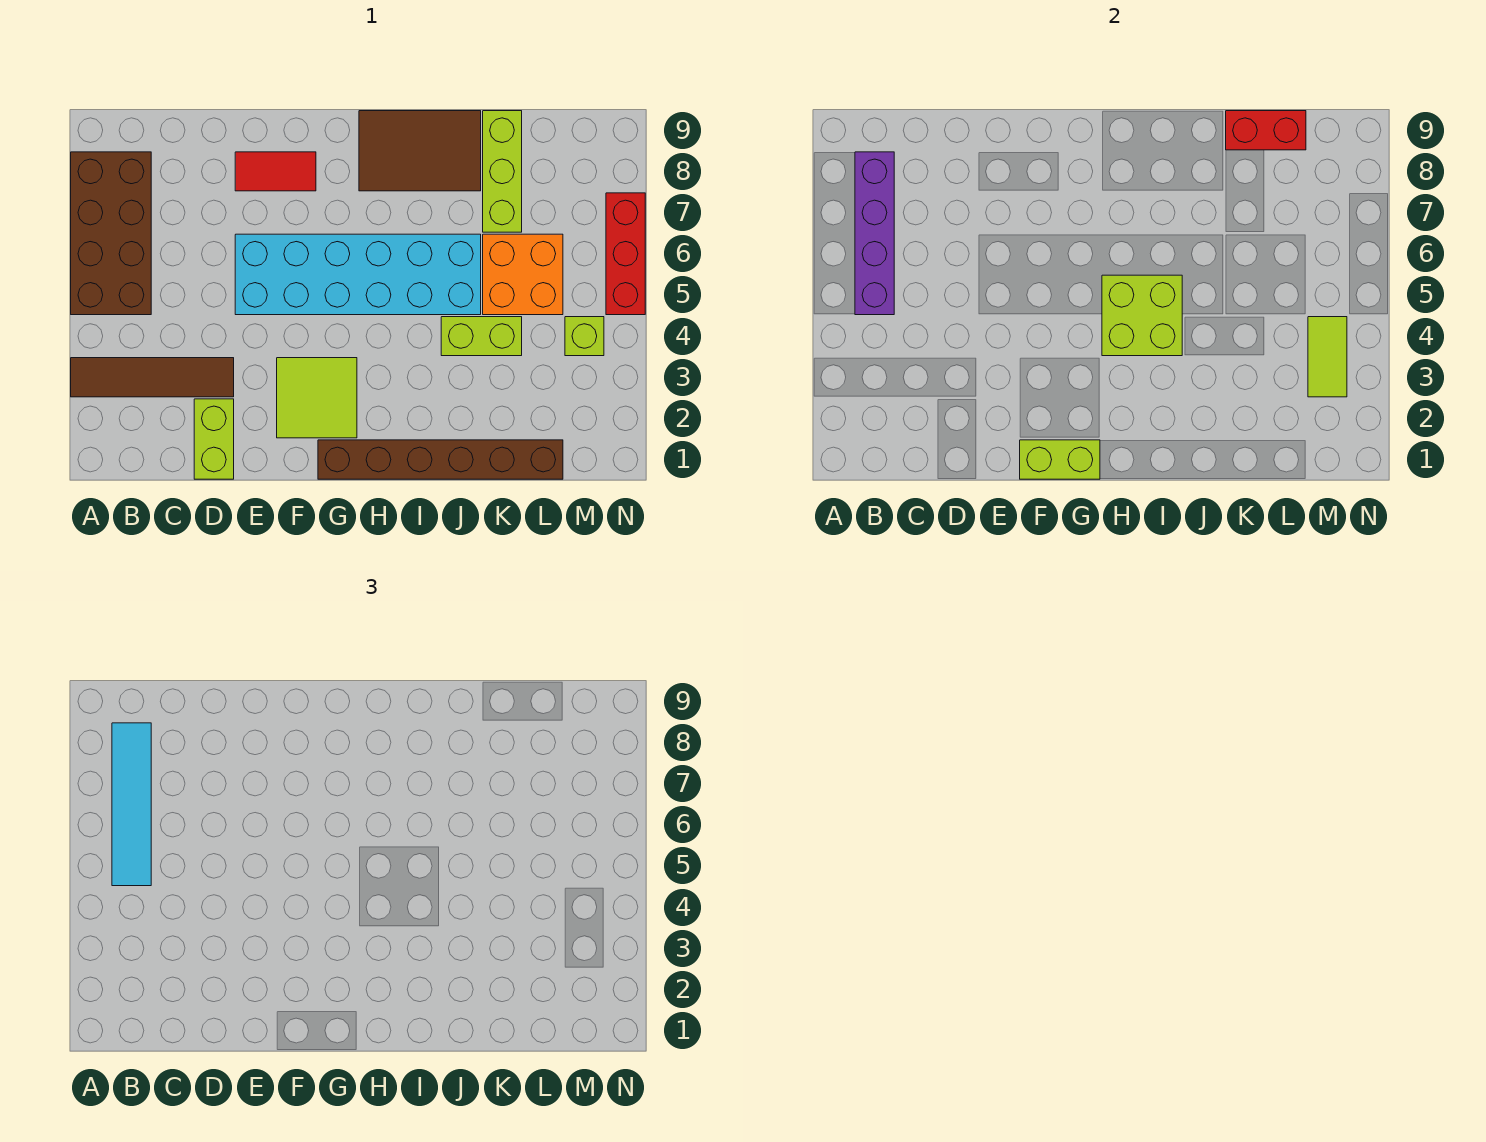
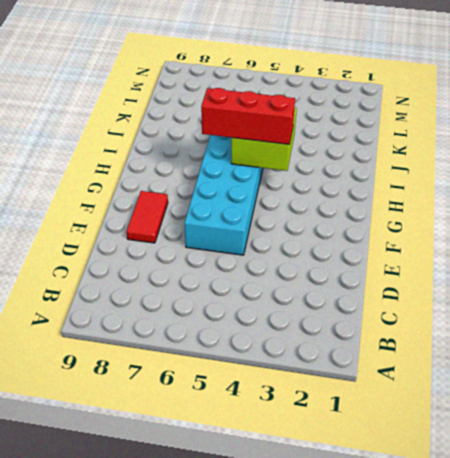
red brick H4:H6 level 3 -> red brick N5:N7 level 1
none -> brown tile A3:D3 level 1
none -> brown brick A5:B8 level 1
none -> lime brick D1:D2 level 1

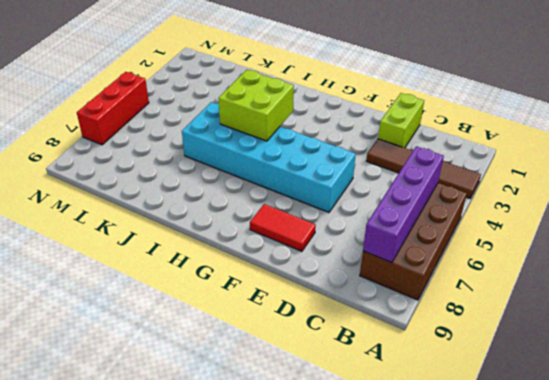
none -> lime tile F2:G3 level 1
none -> brown brick G1:L1 level 1
none -> brown tile H8:J9 level 1

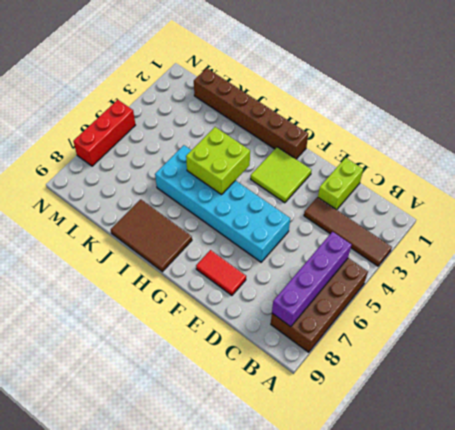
none -> lime brick J4:K4 level 1
none -> orange brick K5:L6 level 1
none -> lime brick K7:K9 level 1

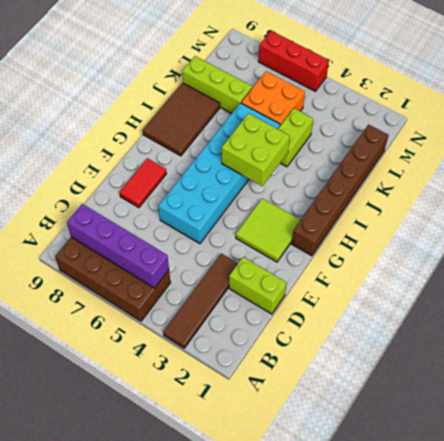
none -> lime brick M4 level 1
none -> lime brick F1:G1 level 2
none -> red brick K9:L9 level 2

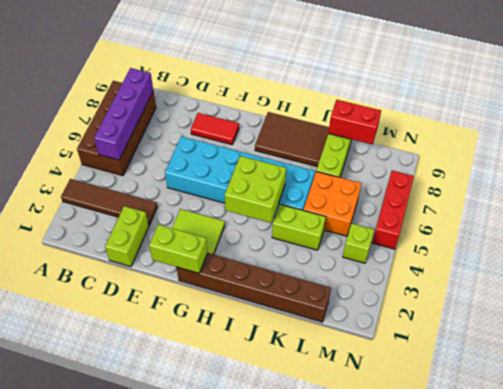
none -> lime tile M3:M4 level 2
none -> cyan tile B5:B8 level 3

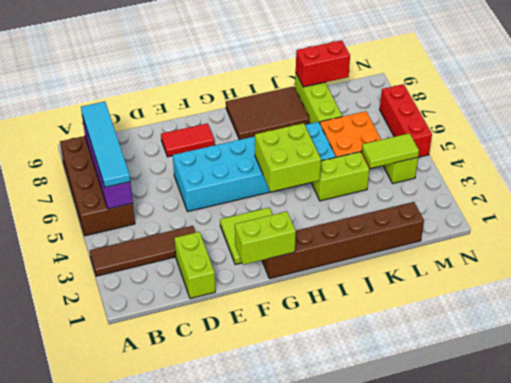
lime tile L4:M4 level 2 -> lime tile M3:M4 level 2

